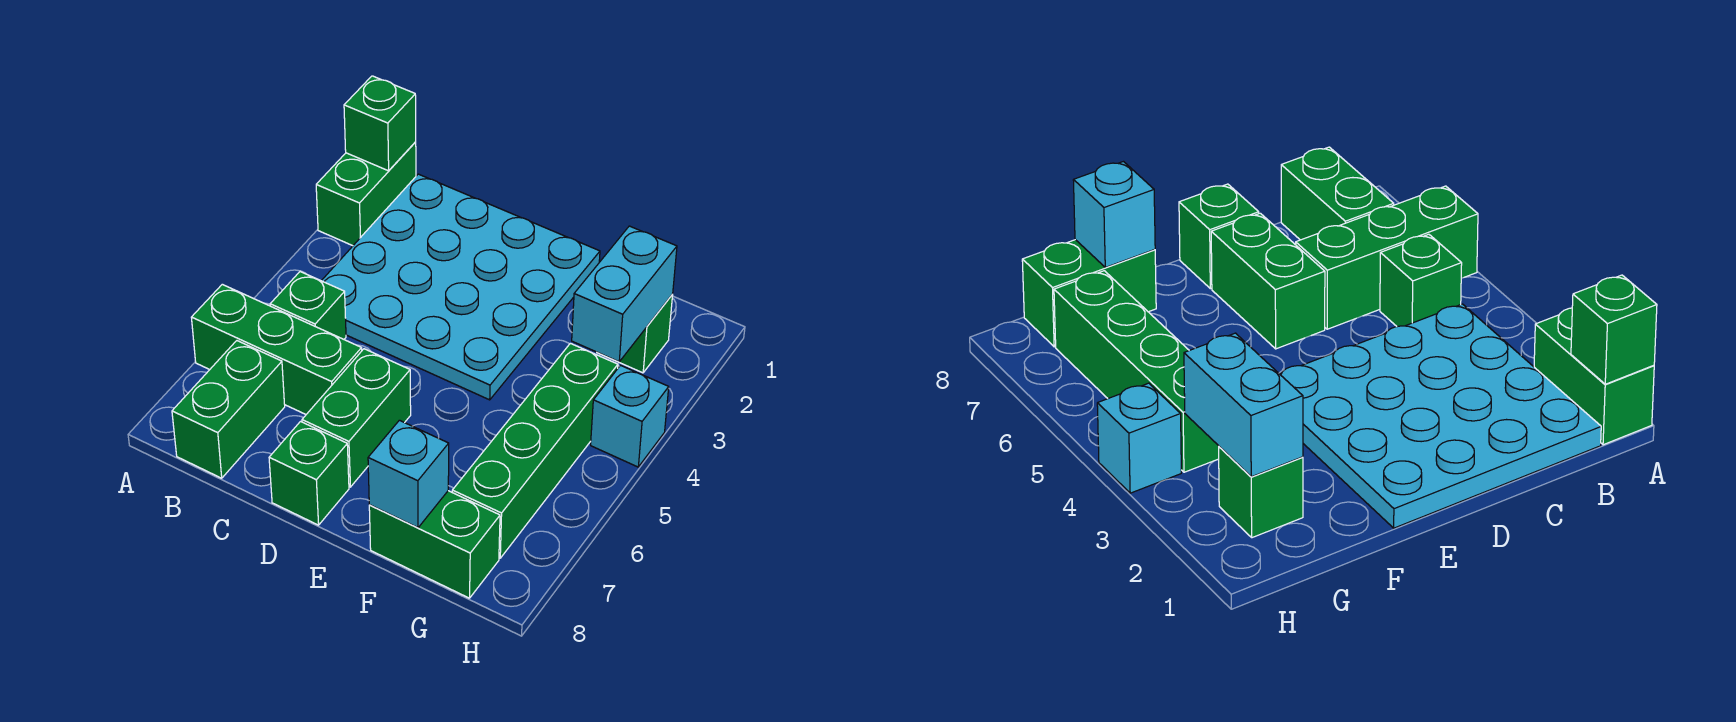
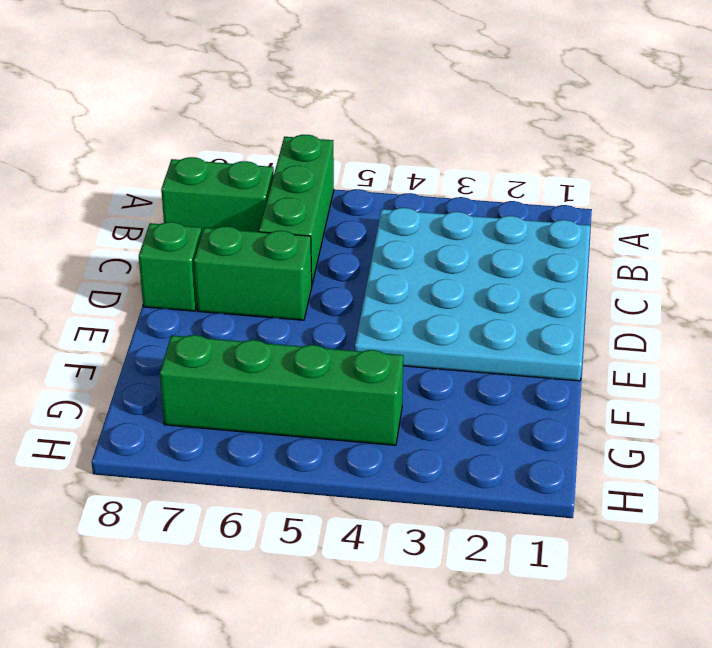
none -> green brick A1:A2 level 1
none -> green brick B5 level 1
none -> green brick F8:G8 level 1

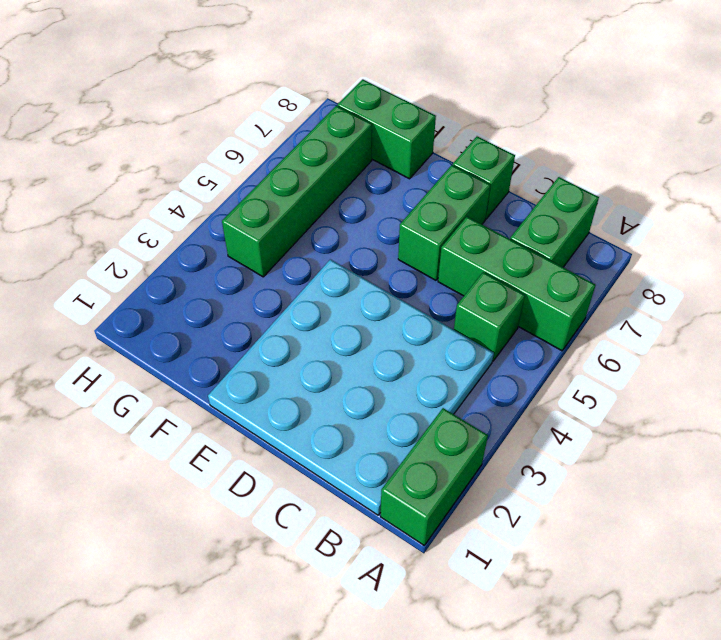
none -> green brick G2 level 1
none -> cyan brick H4 level 1
none -> green brick A1 level 2

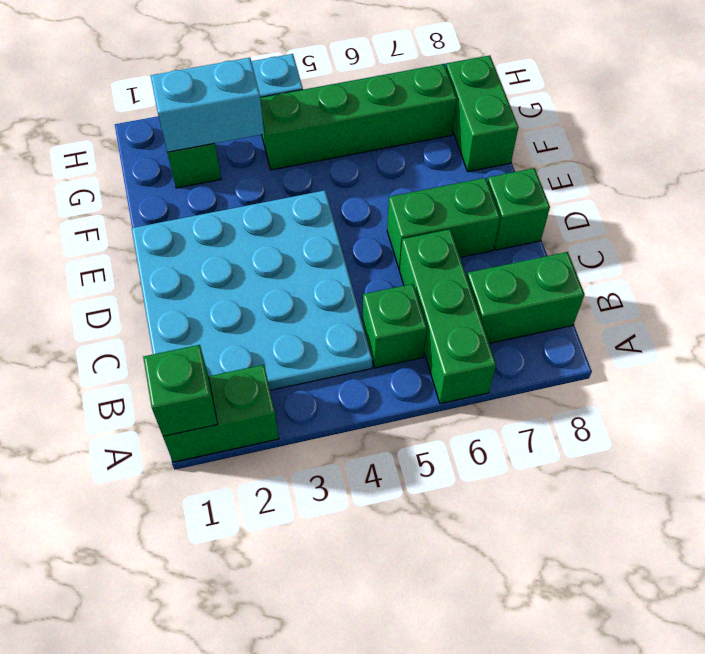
none -> cyan brick F8 level 2

